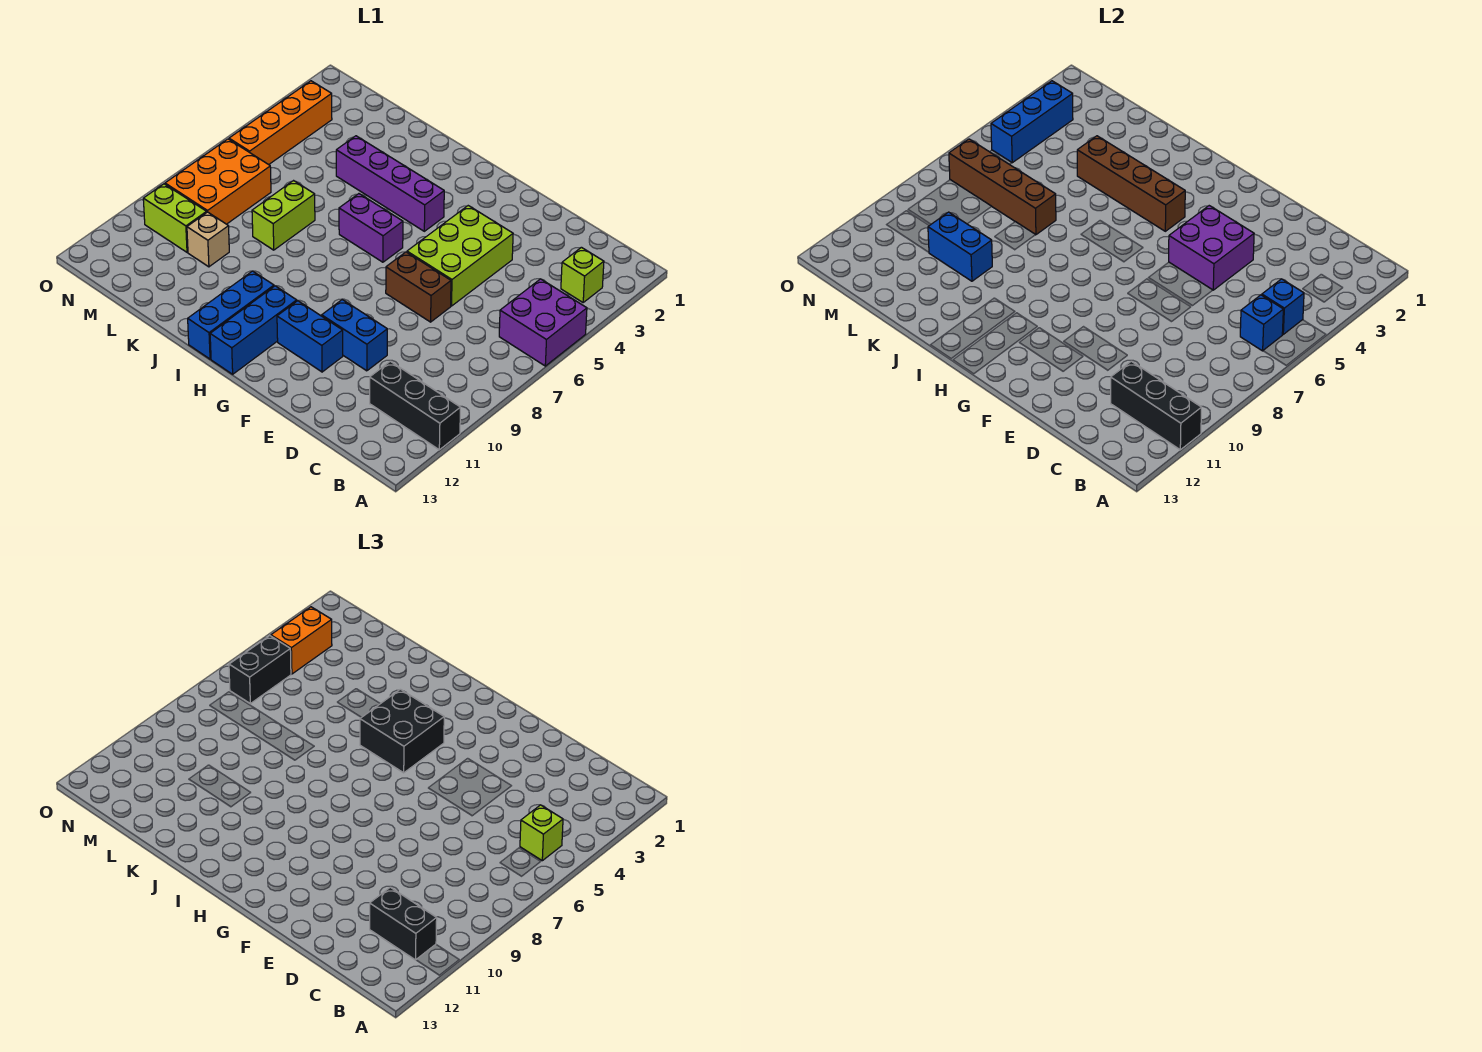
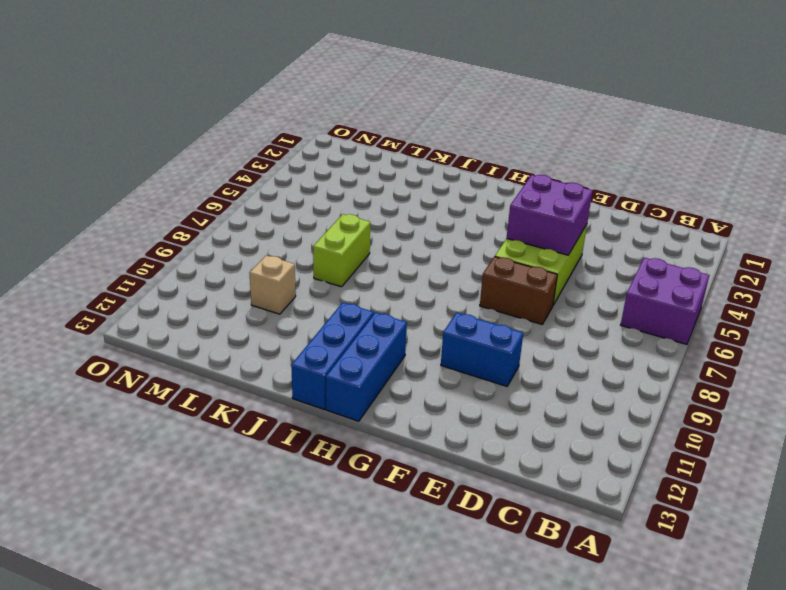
none -> black brick A11:C11 level 1
none -> lime brick B3 level 1
none -> blue brick F11:G11 level 1

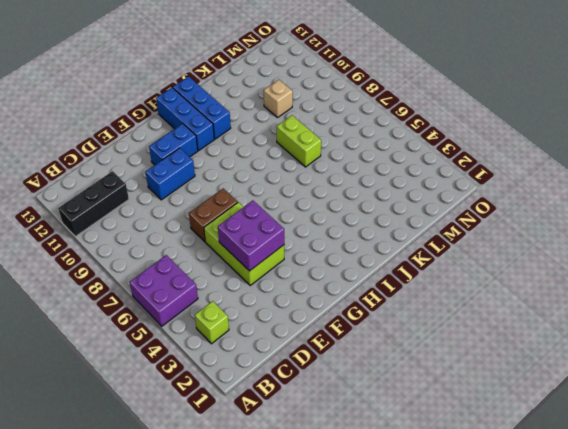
none -> purple brick H4:K4 level 1
none -> purple brick H6:I6 level 1
none -> orange brick M7:N9 level 1

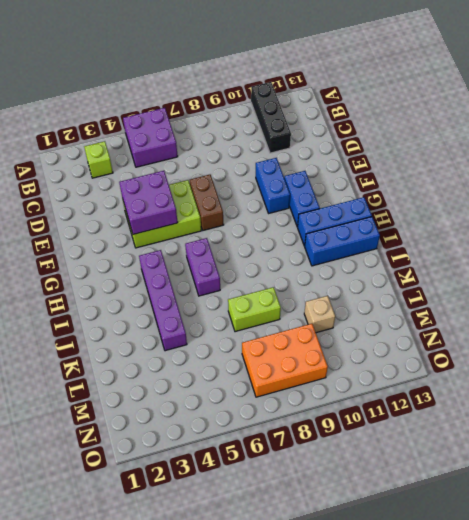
none -> lime brick M10:N10 level 1
none -> orange brick N3:N6 level 1
none -> black brick A11:C11 level 2

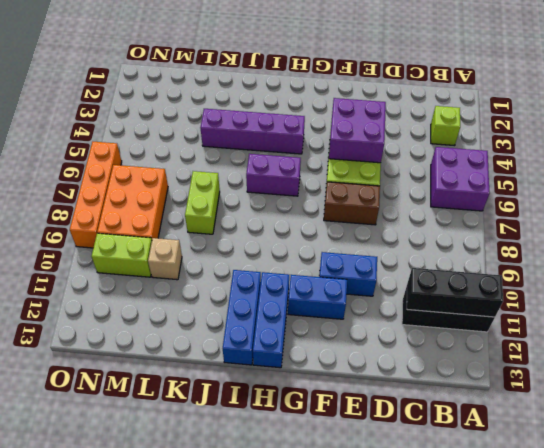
orange brick O6:O9 level 1 -> orange brick N3:N6 level 1
none -> blue brick B5 level 2
none -> blue brick B6 level 2
none -> brown brick H4:K4 level 2

